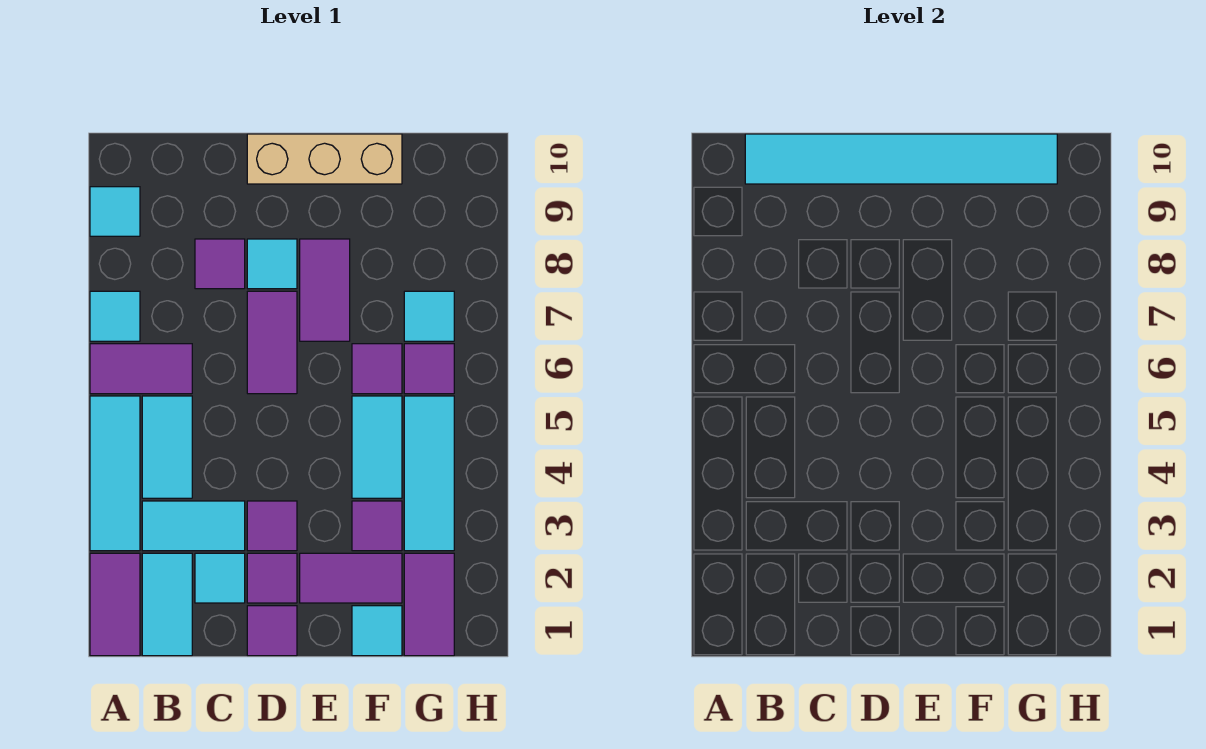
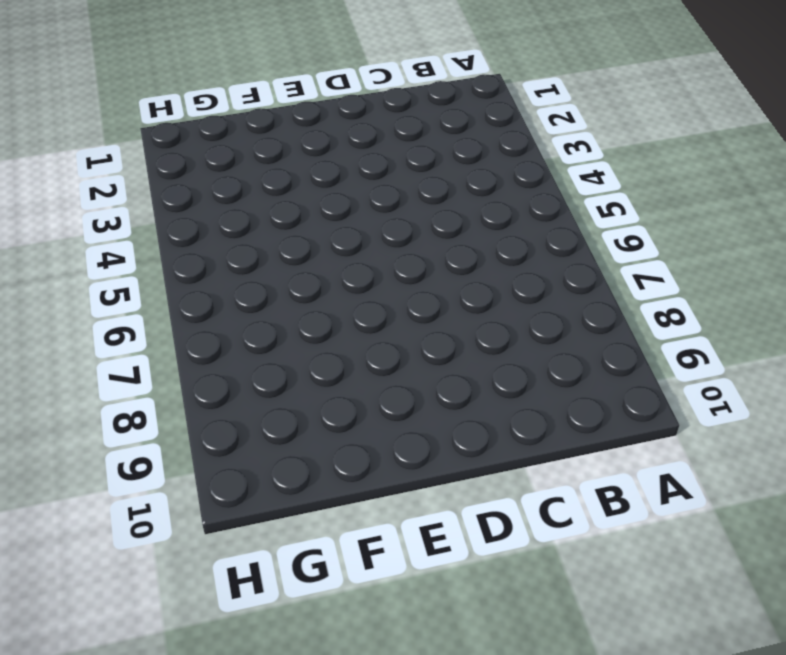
none -> purple tile A1:A2 level 1
none -> cyan tile A3:A5 level 1
none -> purple tile A6:B6 level 1

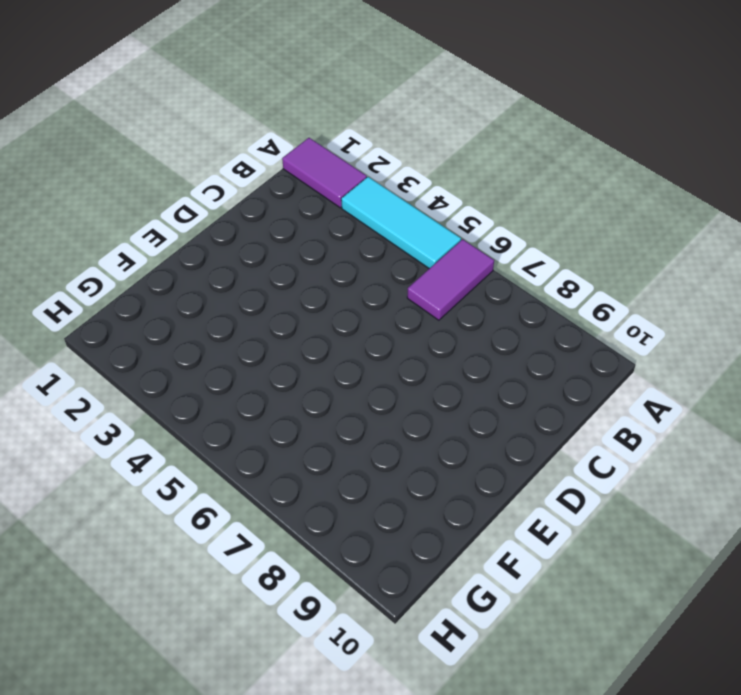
none -> cyan tile A7 level 1
none -> cyan tile A9 level 1
none -> cyan tile B1:B2 level 1

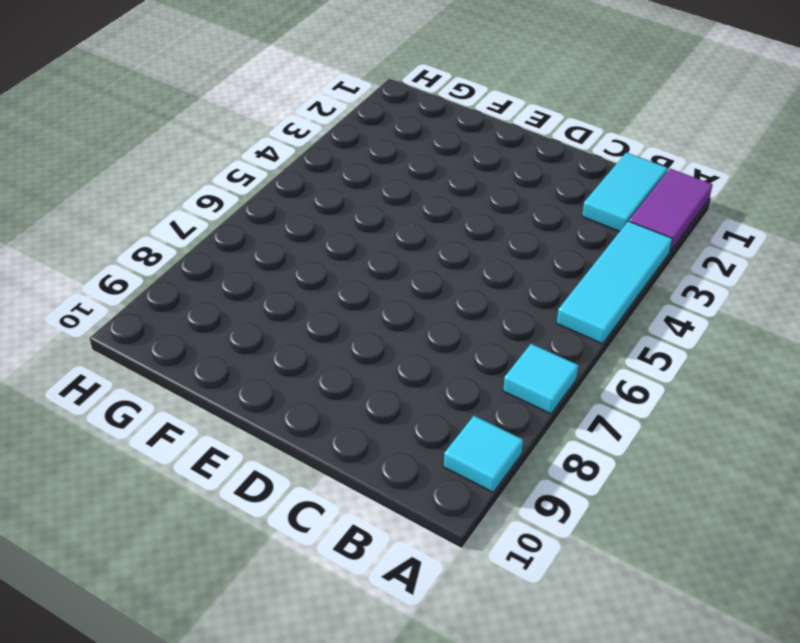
none -> purple tile A6:B6 level 1
none -> cyan tile B3:C3 level 1
none -> cyan tile B4:B5 level 1

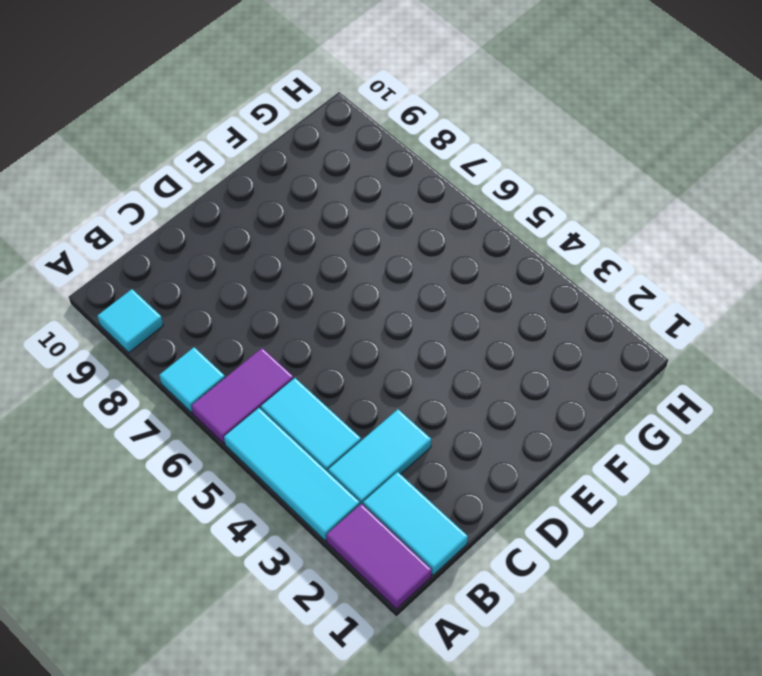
none -> cyan tile C2 level 1
none -> purple tile C8 level 1
none -> purple tile D1 level 1

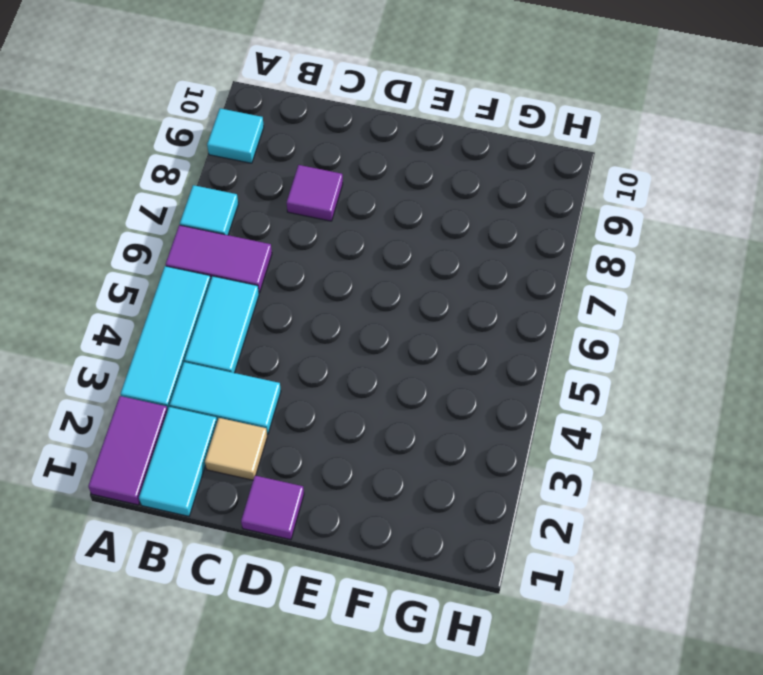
tan tile C2 level 1 -> cyan tile C2 level 1
none -> purple tile D2 level 1
none -> purple tile D3 level 1
none -> purple tile D6:D7 level 1

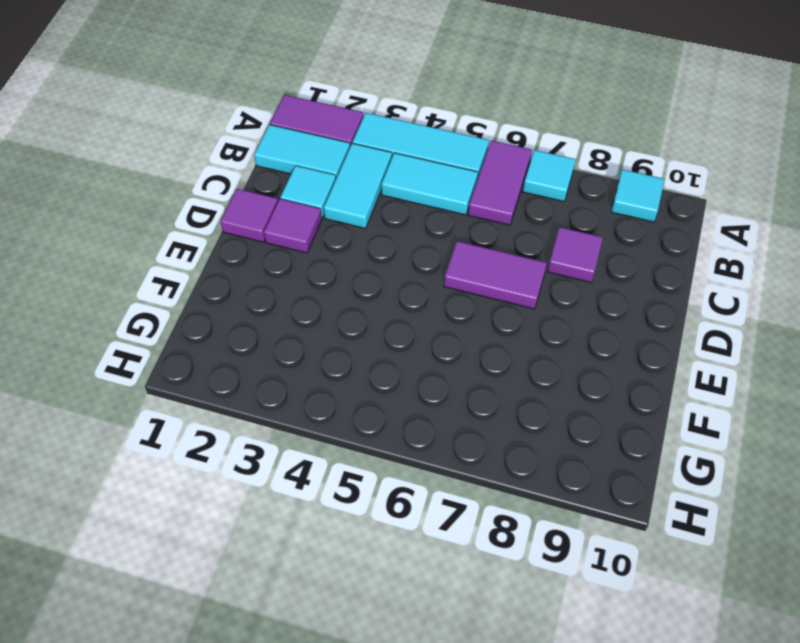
none -> purple tile D3 level 1
none -> cyan tile D8 level 1
none -> tan brick D10:F10 level 1

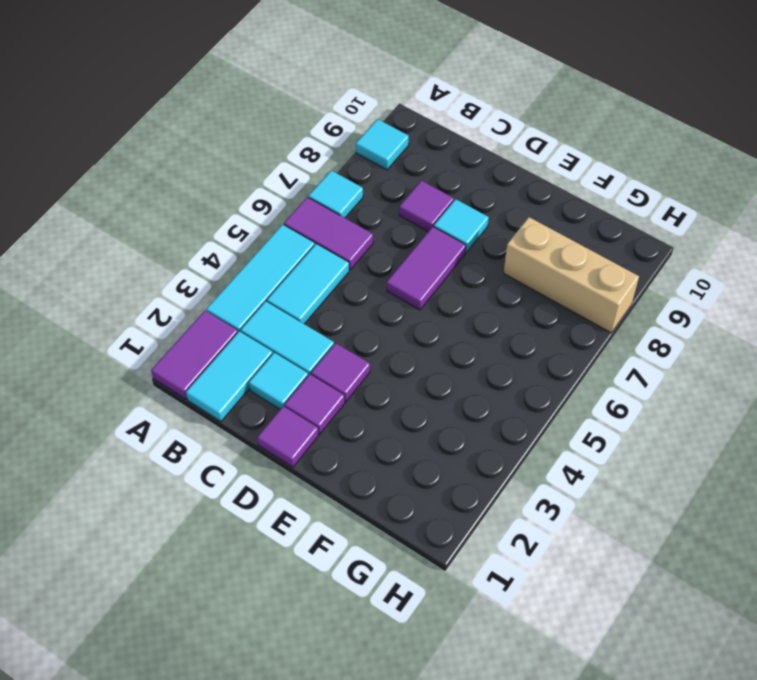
tan brick F8:H8 level 1 -> tan brick D10:F10 level 1
none -> purple tile E2:F2 level 1
none -> purple tile E7:E8 level 1
none -> cyan tile F1 level 1

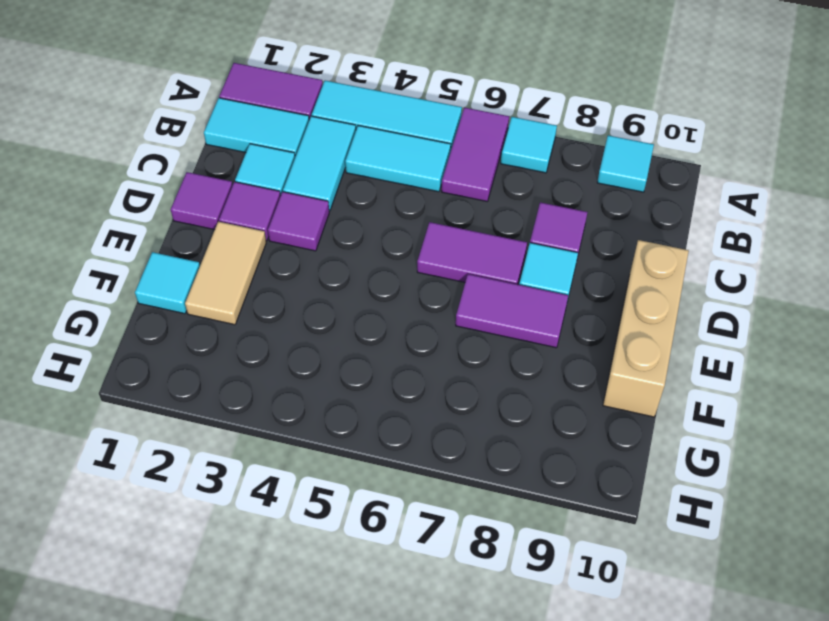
tan tile E2:F2 level 1 -> purple tile E2:F2 level 1
none -> purple tile F3 level 1
none -> cyan tile F4:F5 level 1
none -> purple tile F6 level 1

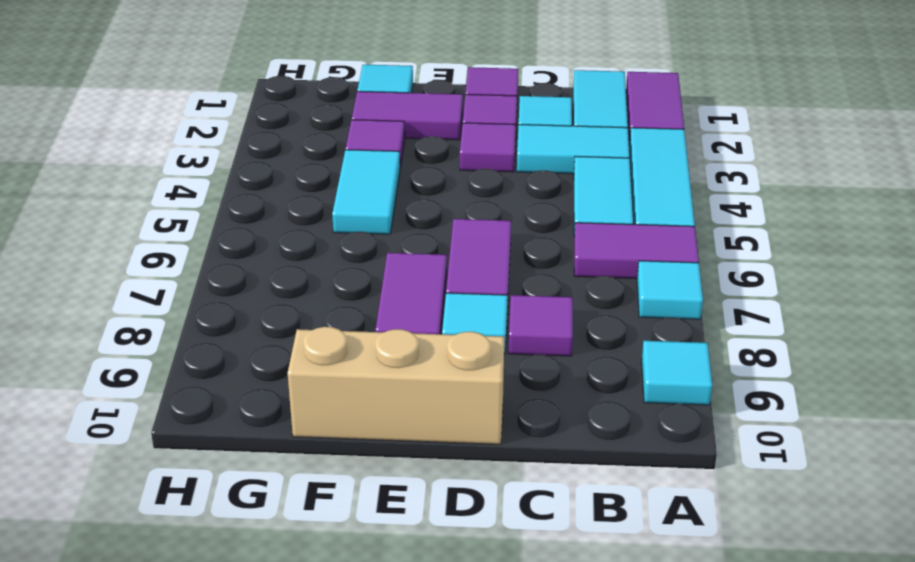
none -> purple tile F6 level 1
none -> purple tile G1:G2 level 1
none -> cyan tile G3:G5 level 1

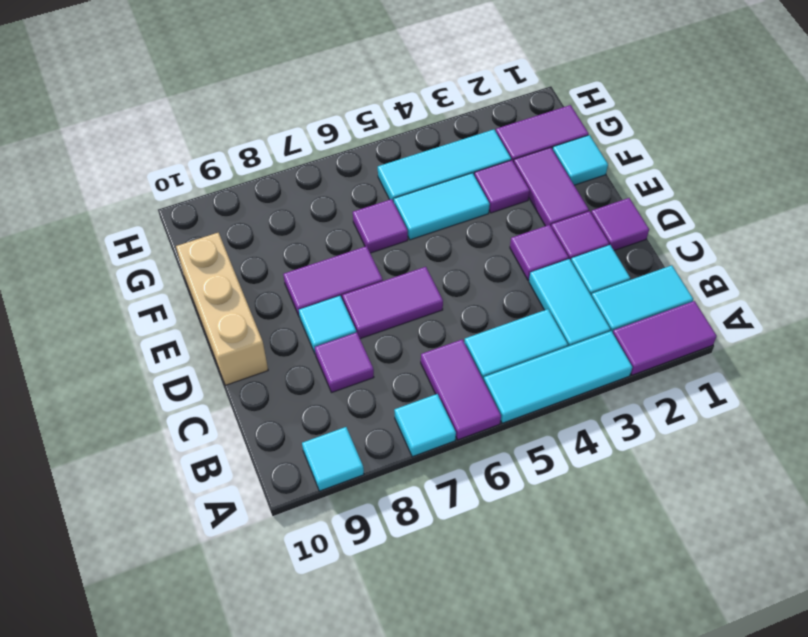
none -> purple tile G6 level 1
none -> cyan tile G7 level 1
none -> cyan tile B10:G10 level 2

